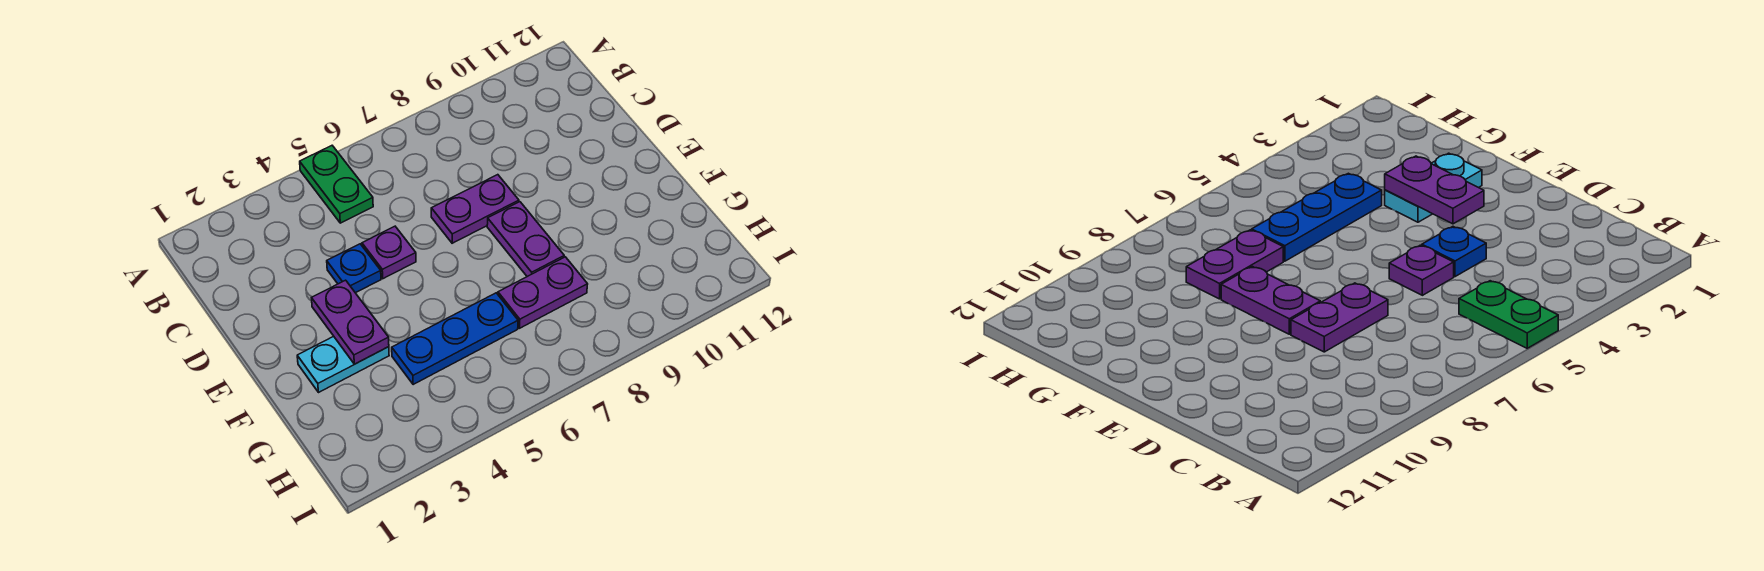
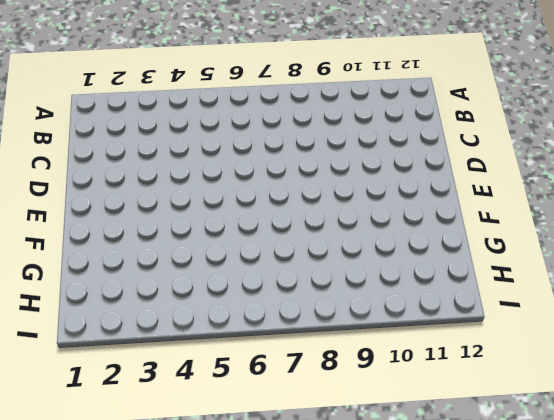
none -> green plate A5:B5 level 1
none -> blue plate D4 level 1

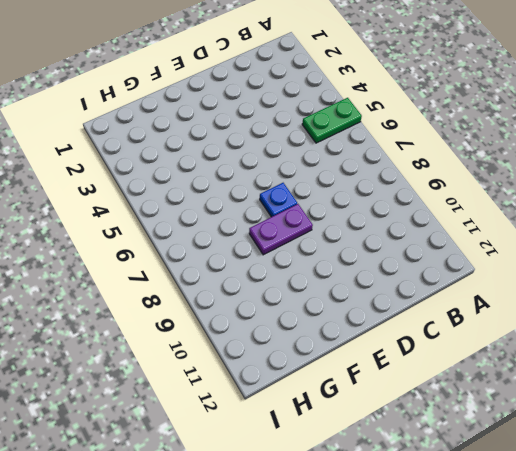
blue plate E7 level 1 -> blue plate D4 level 1
none -> purple plate D5 level 1
none -> purple plate D7:D8 level 1

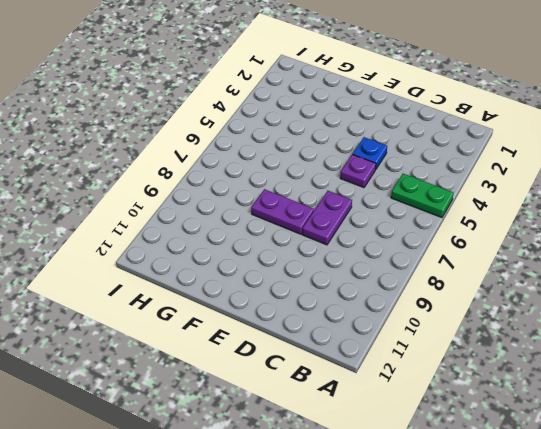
none -> cyan plate F2:F3 level 1
none -> blue plate G4:G6 level 1

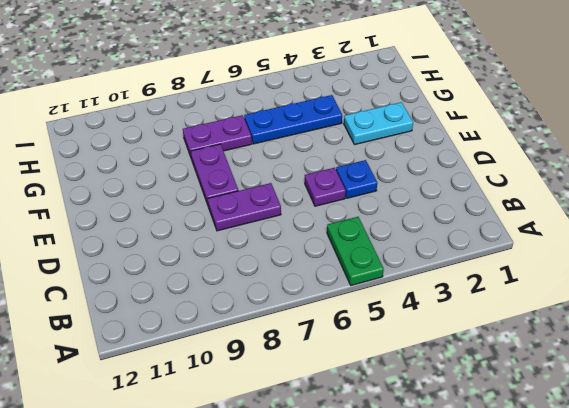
none -> purple plate E3:F3 level 2

